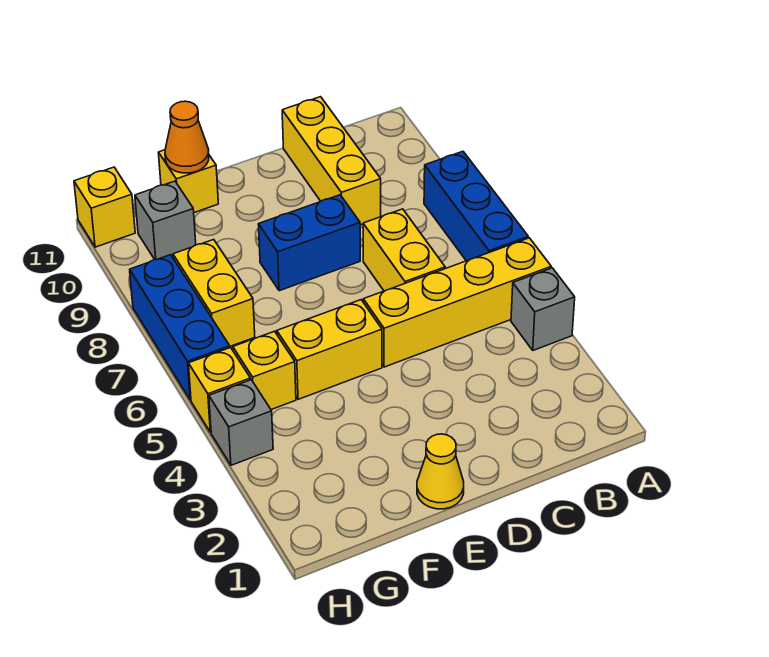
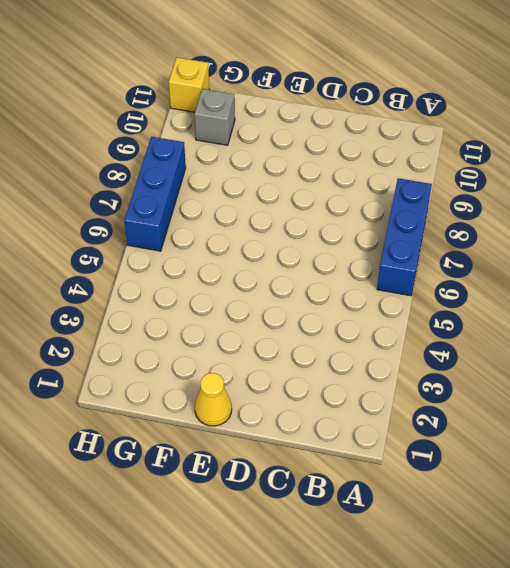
none -> grey brick A4 level 1
none -> yellow brick A5:D5 level 1
none -> yellow brick C6:C7 level 1

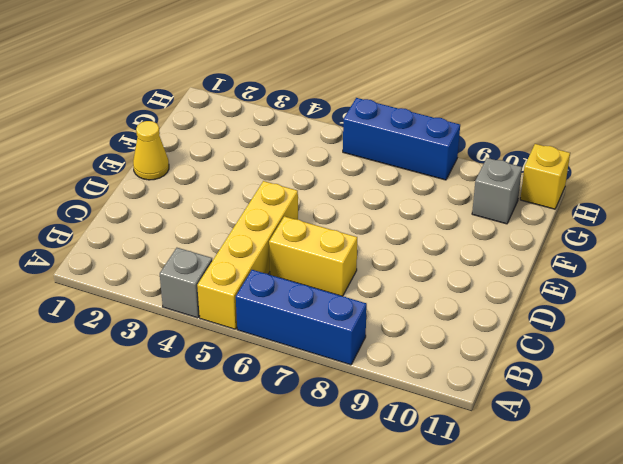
none -> yellow brick C9:C11 level 1
none -> blue brick D8:E8 level 1
none -> yellow brick E5:F5 level 1

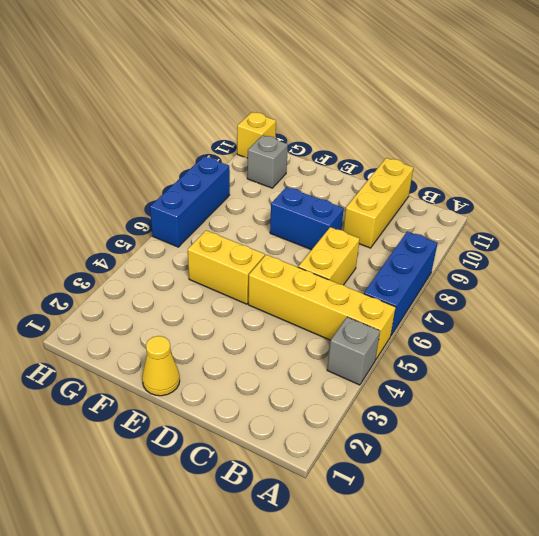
none -> yellow brick F11 level 1
none -> yellow brick G5 level 1
none -> yellow brick G7:G8 level 1

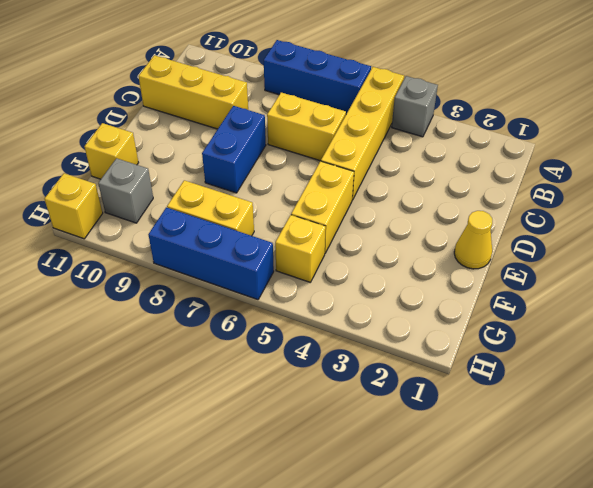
none -> grey brick H4 level 1
none -> yellow brick H5 level 1
none -> orange cone F11 level 2

